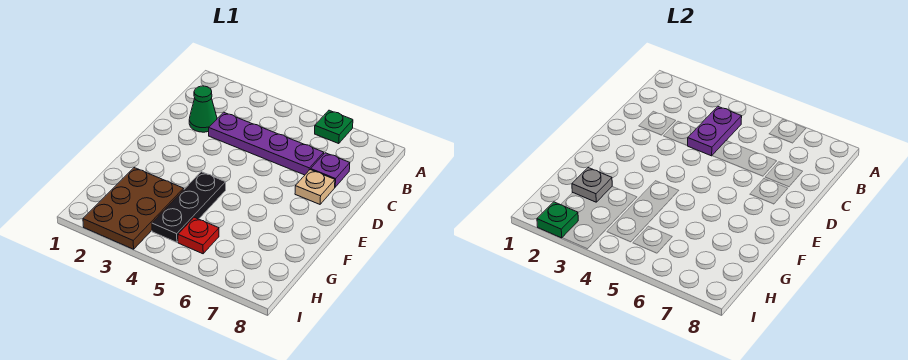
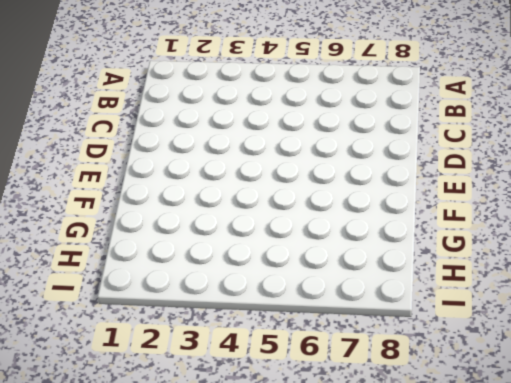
none -> green plate A6 level 1
none -> green cone C2 level 1

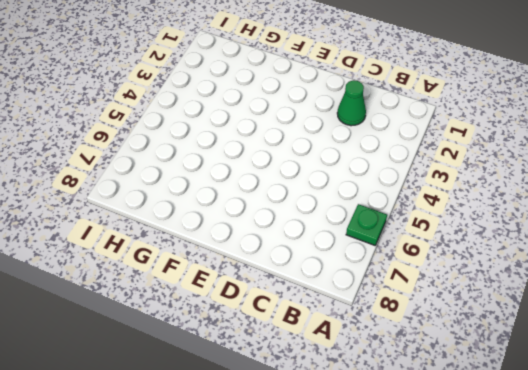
none -> purple plate C3:C6 level 1
none -> purple plate C7 level 1

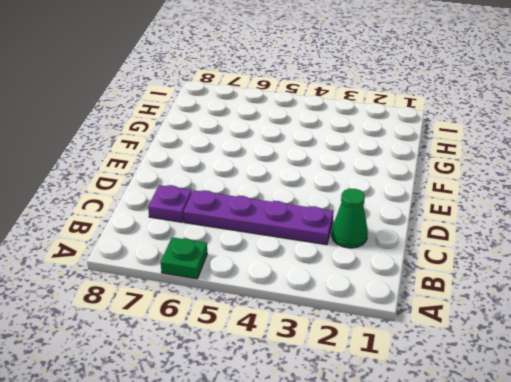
none -> tan plate D7 level 1
none -> black plate F4:H4 level 1

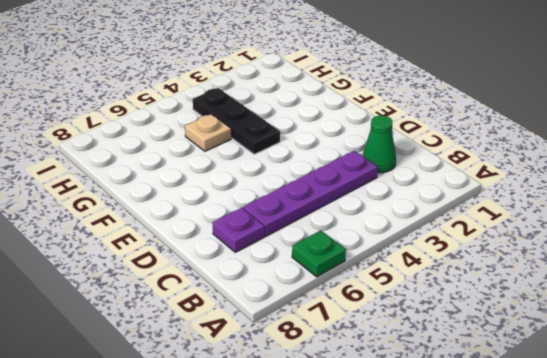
tan plate G5 level 1 -> tan plate D7 level 1
none -> brown plate G2:I3 level 1
none -> red plate H5 level 1

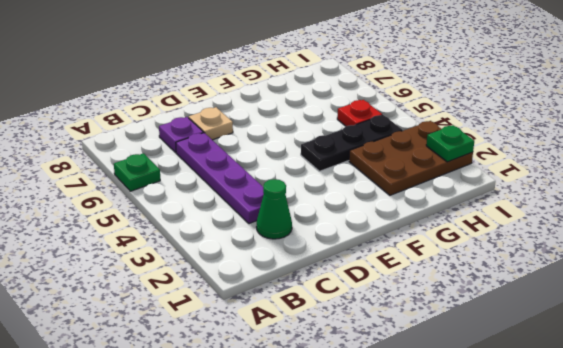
none -> purple plate B4:C4 level 2
none -> grey plate G2 level 2

